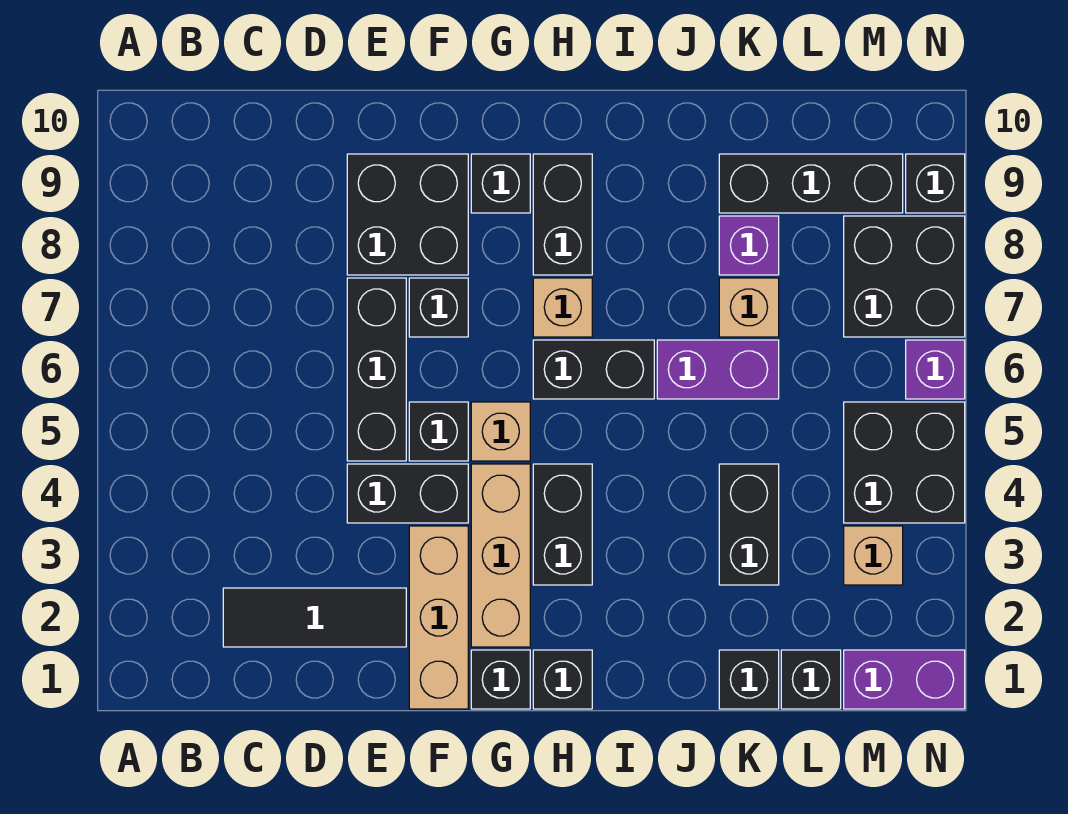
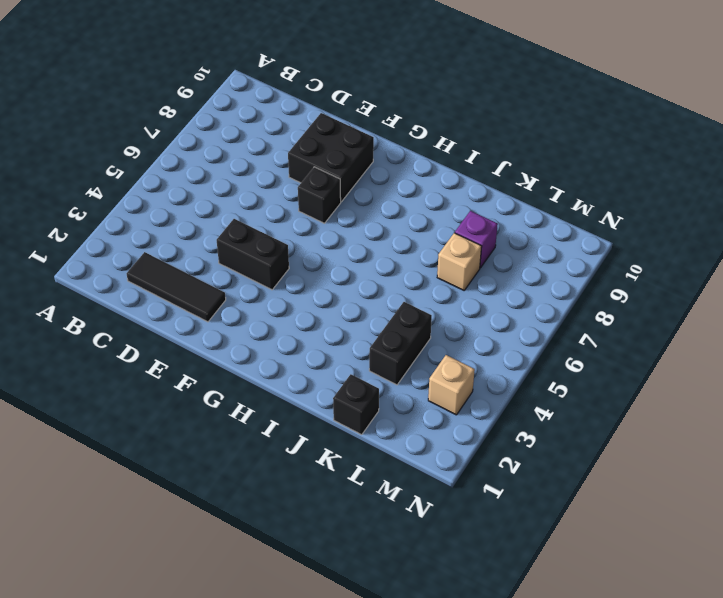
none -> black brick E5:E7 level 1
none -> tan brick F1:F3 level 1
none -> black brick F5 level 1

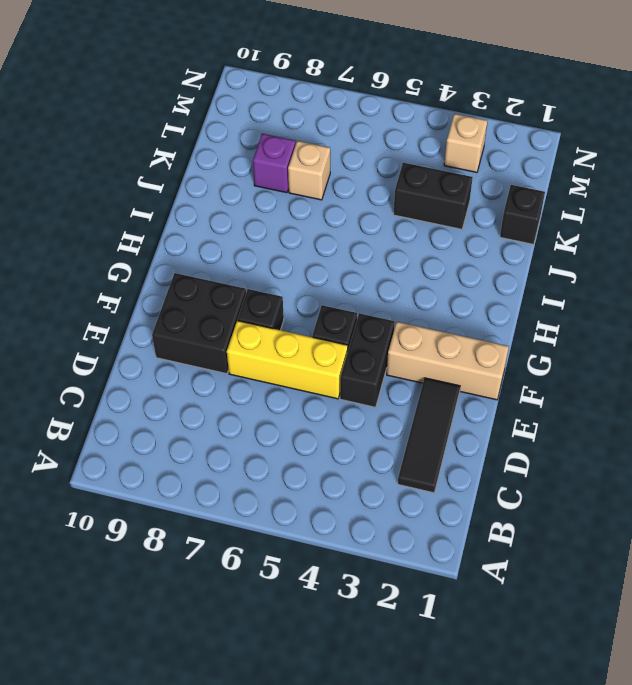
yellow brick E5:E7 level 1 -> black brick E5:E7 level 1
none -> black brick G1 level 1
none -> tan brick G2:G4 level 1
none -> tan brick G5 level 1

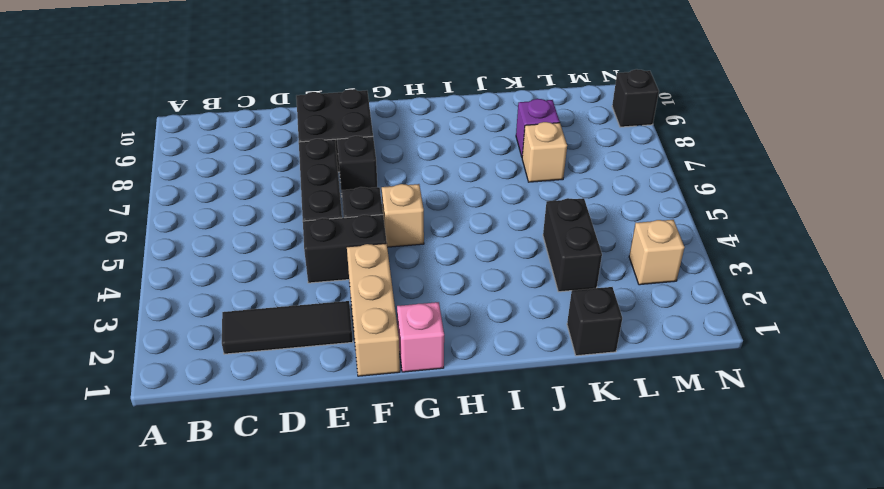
pink brick G1 level 1 -> black brick G1 level 1
none -> tan brick G2:G4 level 1
none -> black brick G9 level 1
none -> black brick H1 level 1

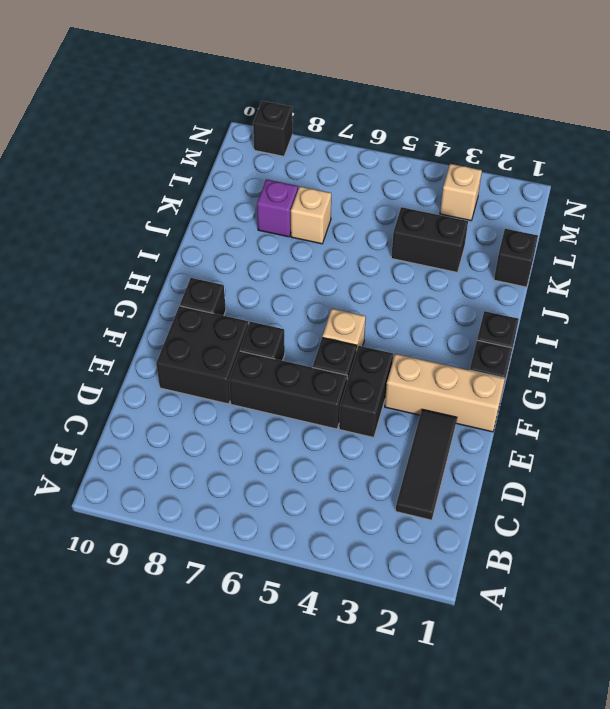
none -> tan brick G2:G4 level 1
none -> black brick H3:H4 level 1
none -> black brick H6:I6 level 1

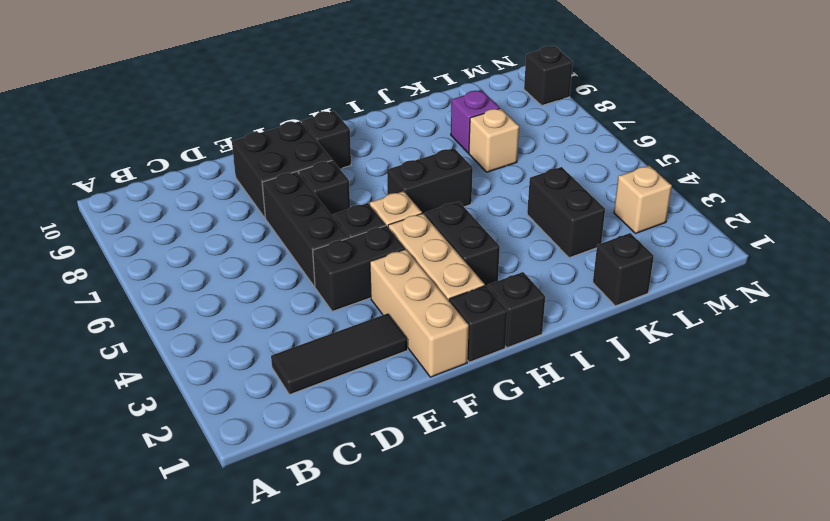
none -> tan brick H7 level 1
none -> black brick H8:H9 level 1
none -> purple brick J6:K6 level 1

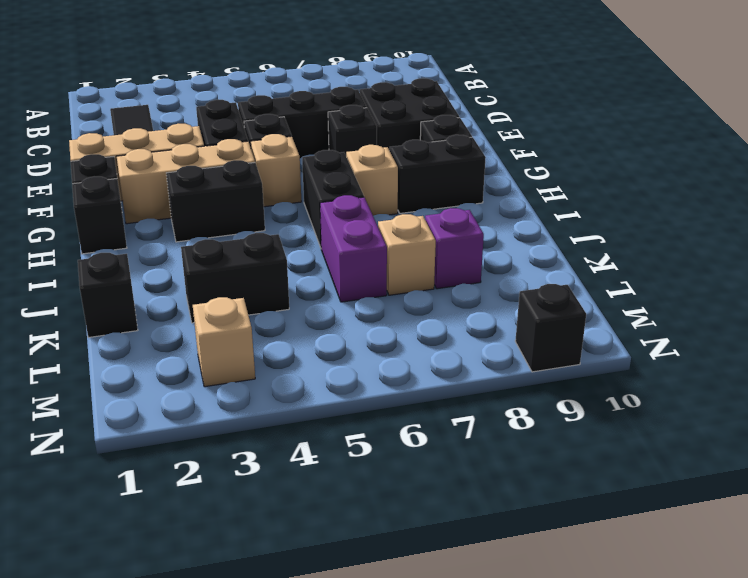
none -> black brick K9:M9 level 1
none -> black brick L1 level 1
none -> purple brick M1:N1 level 1

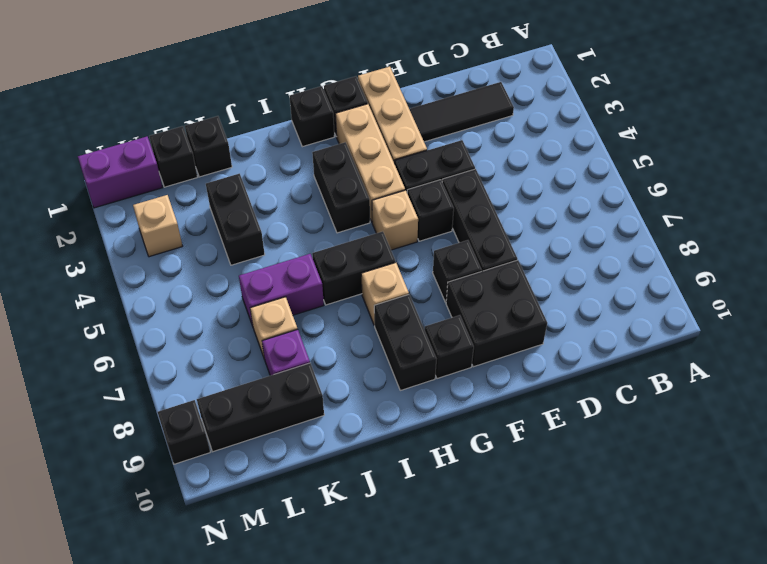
none -> black brick M4:N5 level 1
none -> black brick M7:N8 level 1
none -> purple brick N6 level 1

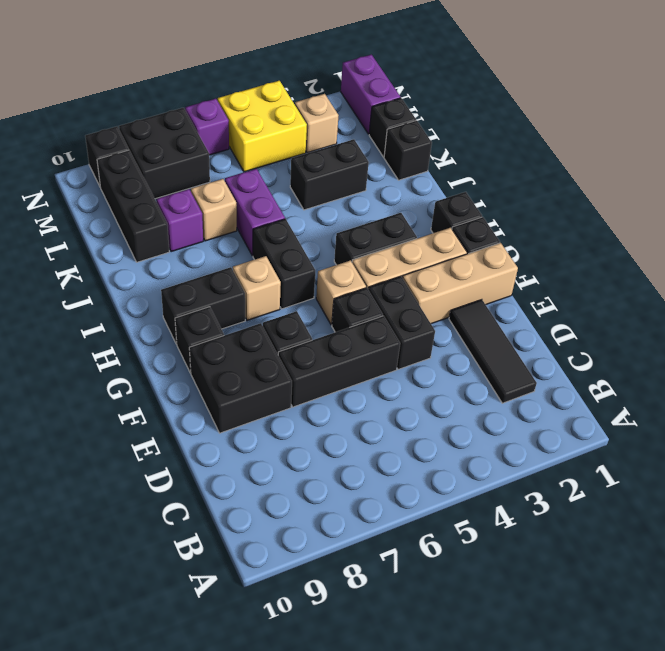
yellow brick M4:N5 level 1 -> black brick M4:N5 level 1

